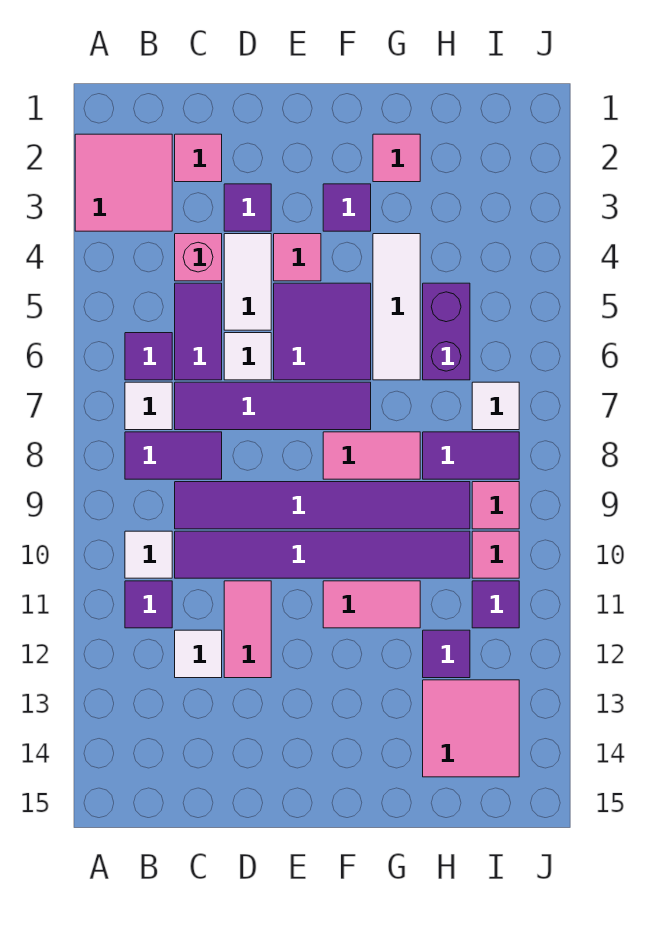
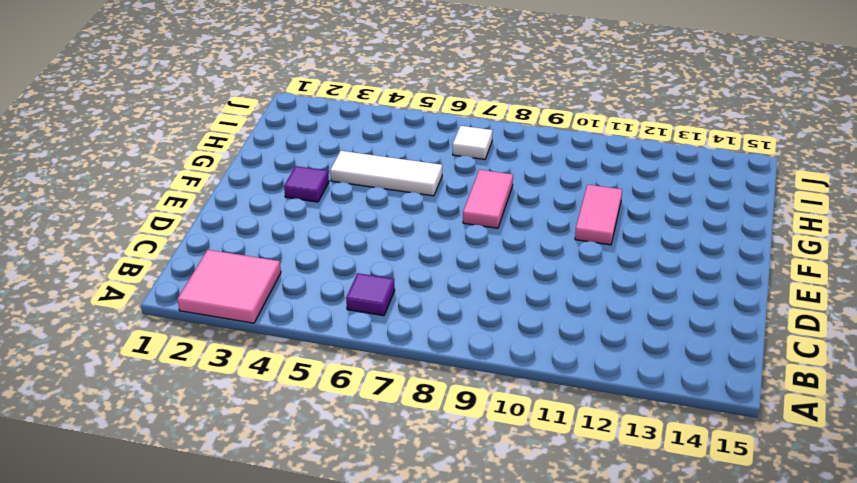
none -> white tile B7 level 1
none -> purple tile B8:C8 level 1
none -> white tile B10 level 1
none -> purple tile B11 level 1

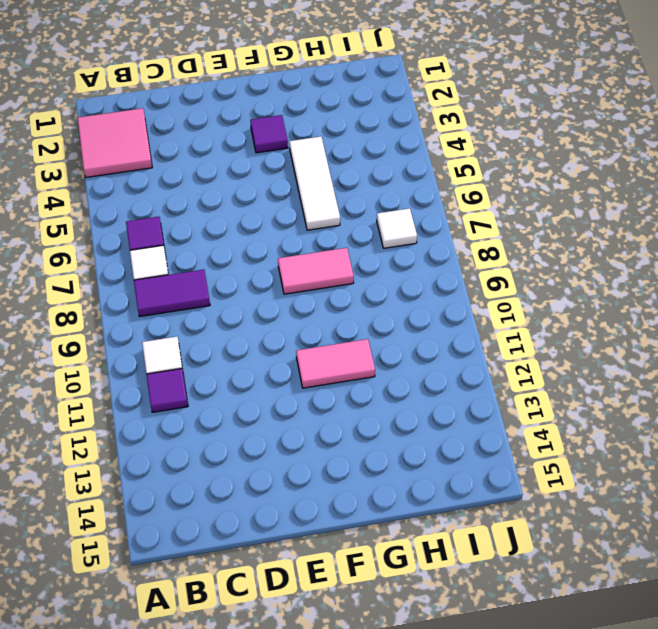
none -> pink tile C2 level 1
none -> pink brick C4 level 1
none -> purple tile C5:C6 level 1
none -> purple tile C7:F7 level 1

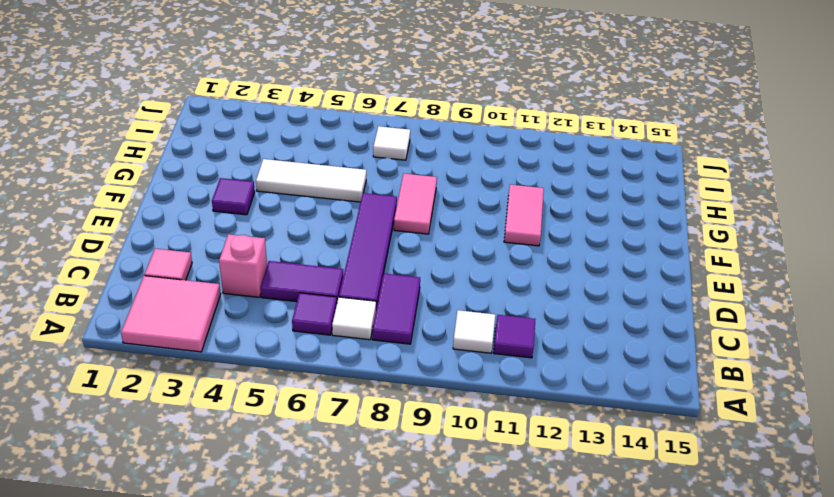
none -> purple tile C9:H9 level 1
none -> purple tile C10:H10 level 1
none -> white tile C12 level 1
none -> purple tile D3 level 1

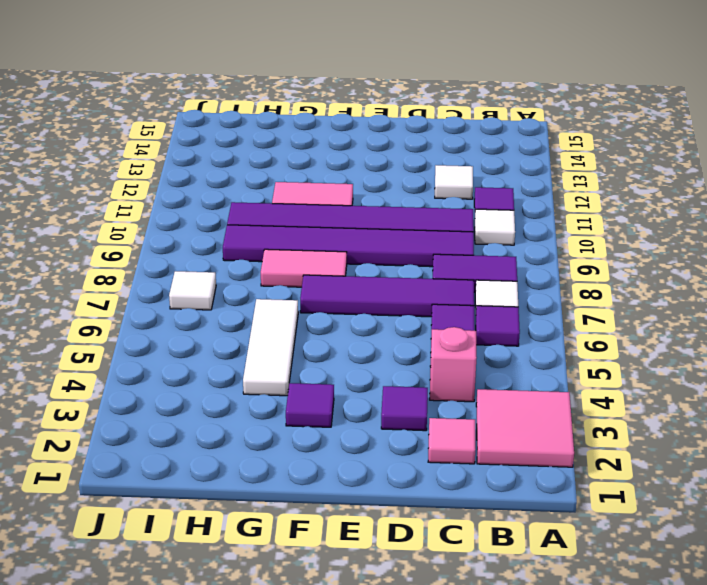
none -> white tile D4:D5 level 1
none -> white tile D6 level 1
none -> pink tile D11:D12 level 1
none -> pink tile E4 level 1

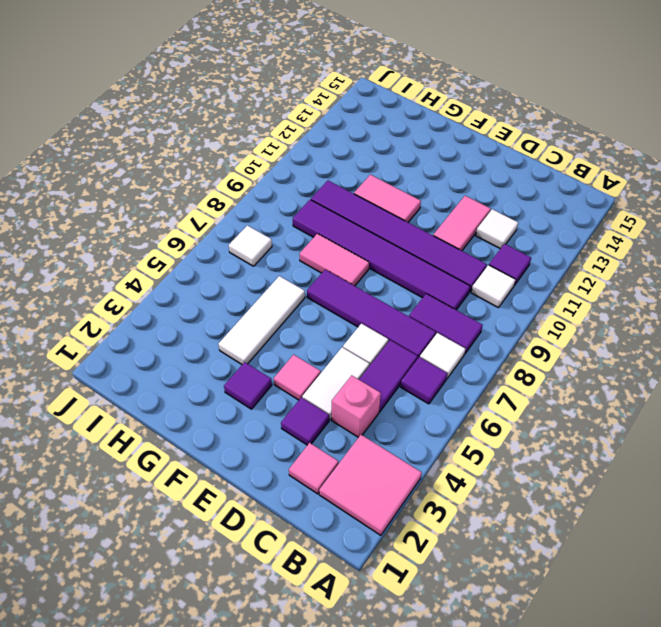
none -> purple tile E5:F6 level 1
none -> pink tile G2 level 1
none -> purple brick H5:H6 level 1
none -> purple tile H8:I8 level 1

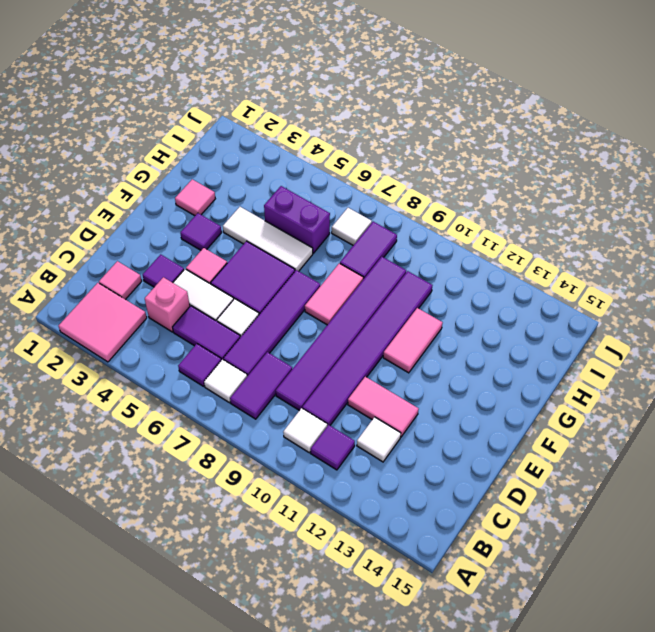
none -> purple tile H12 level 1
none -> pink tile H13:I14 level 1
none -> pink tile I9 level 1
none -> pink tile I10 level 1

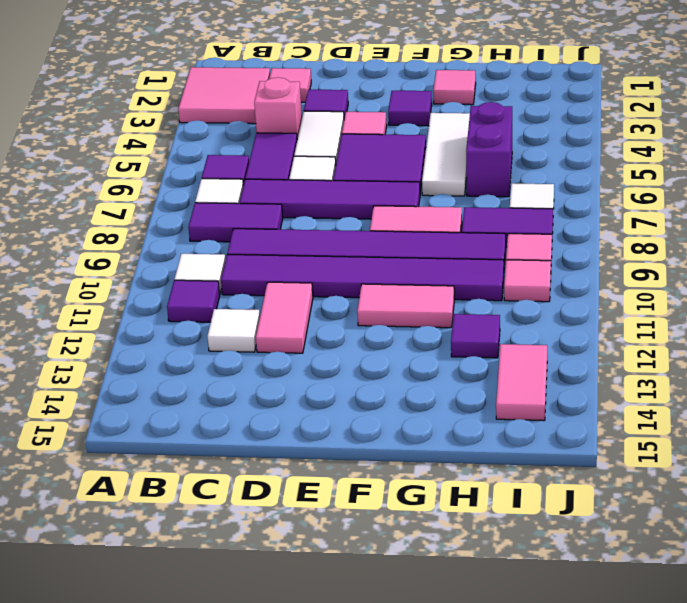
pink tile I13:I14 level 1 -> pink tile H13:I14 level 1
none -> purple tile I11 level 1

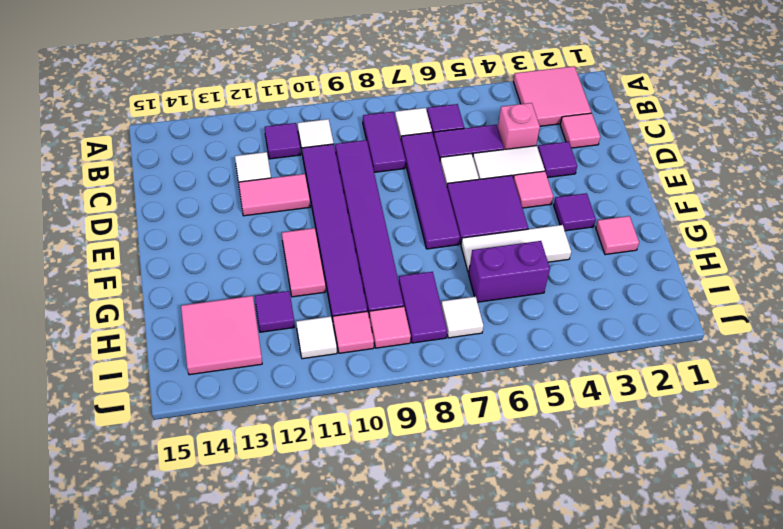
white tile I11 level 1 -> purple tile I11 level 1
none -> pink tile F8:G8 level 1

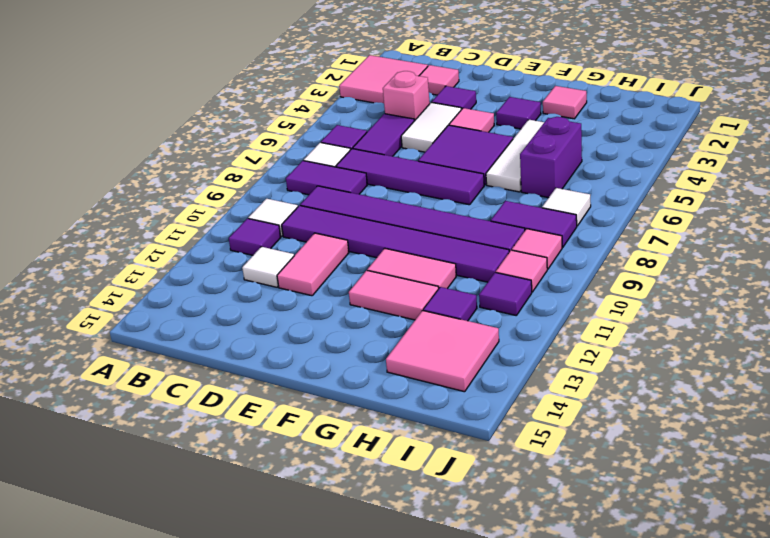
pink tile F12:G12 level 1 -> pink tile F8:G8 level 1
none -> white tile D6 level 1

